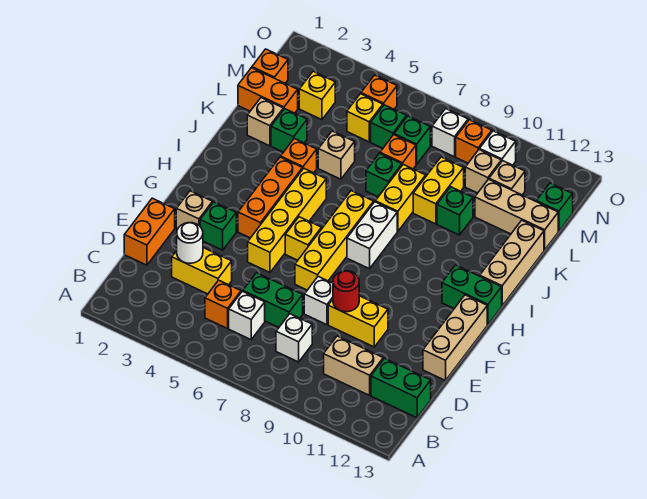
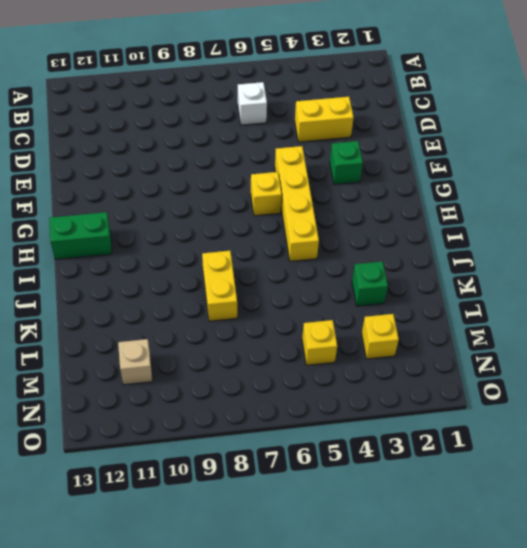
none -> orange brick C5 level 1
none -> white brick C8 level 1
none -> tan brick C10:C11 level 1
none -> green brick C12:C13 level 1

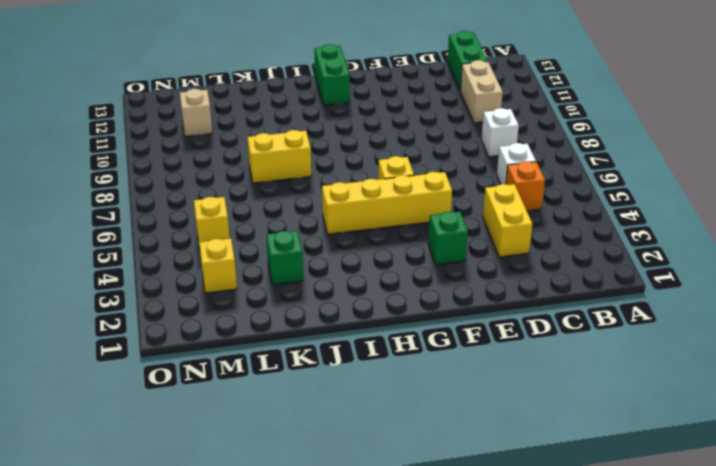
none -> orange brick D1:E1 level 1
none -> green brick D6:D7 level 1
none -> white brick E8 level 1
none -> yellow brick E9:E10 level 1

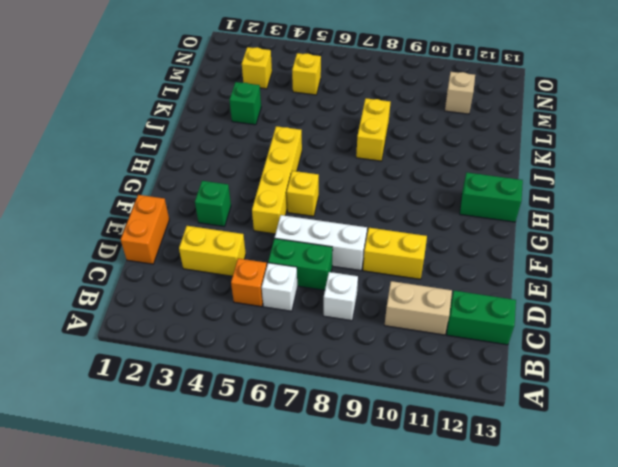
white brick E6:E8 level 1 -> white brick E8 level 1
none -> tan brick E13:G13 level 1
none -> tan brick F2 level 1
none -> yellow brick F7:I7 level 1
none -> orange brick G4:I4 level 1

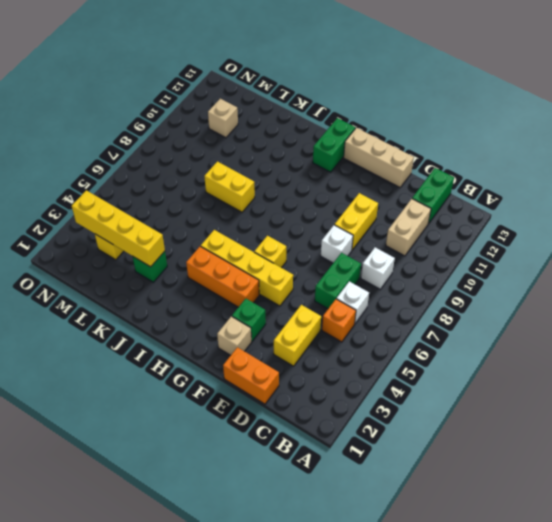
yellow brick K3:N3 level 2 -> yellow brick F7:I7 level 1
none -> white brick H8:I8 level 1
none -> tan brick I13:K13 level 1
none -> orange brick J4 level 1
none -> tan brick K2 level 1

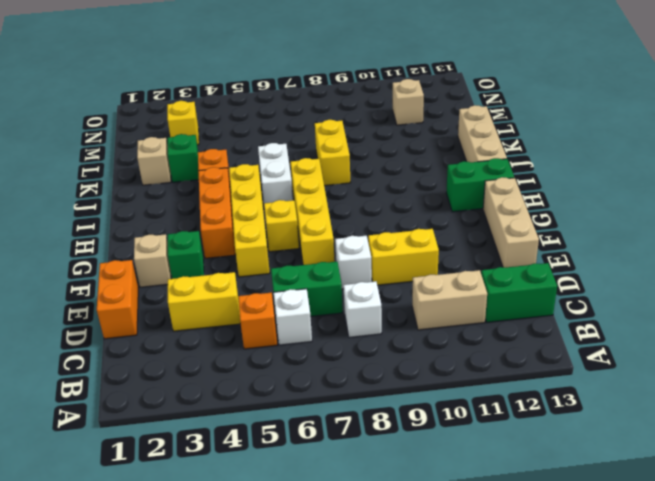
white brick I6:J6 level 1 -> white brick H8:I8 level 1
none -> tan brick K5 level 1
none -> green brick K7 level 1
none -> yellow brick K9:L9 level 1
none -> green brick K10 level 1

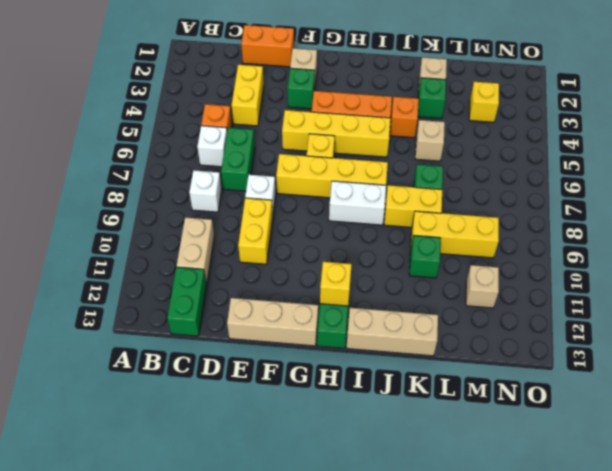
yellow brick H12 level 2 -> yellow brick M5 level 1
yellow brick K9:M9 level 1 -> yellow brick K9:L9 level 1
none -> orange brick L1:L2 level 1
none -> orange brick L7 level 1
none -> tan brick L11:L13 level 1
none -> orange brick M1 level 1

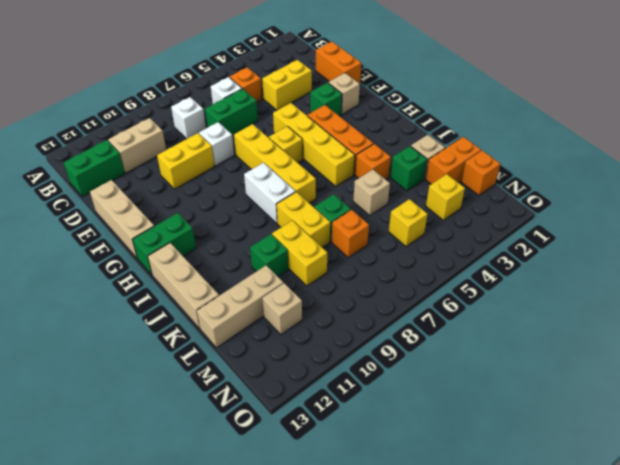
none -> green brick M6 level 1
none -> green brick M7 level 1
none -> tan brick M10 level 1
none -> green brick M13 level 1

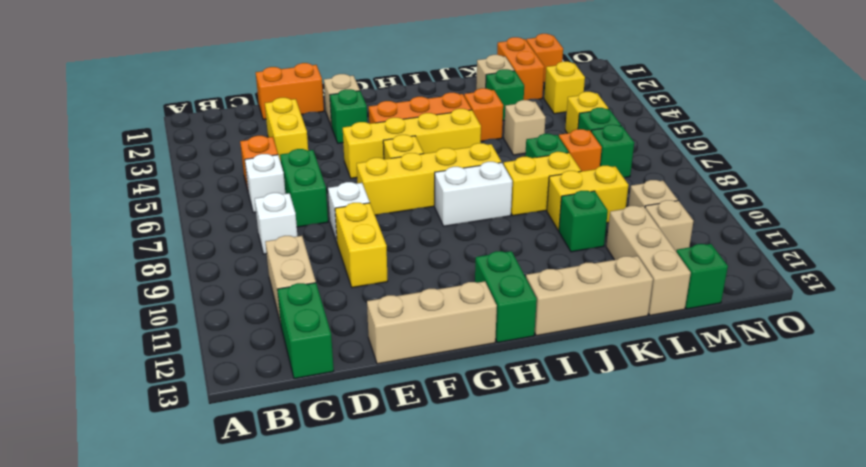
none -> orange brick N5 level 1
none -> white brick N8 level 1
none -> orange brick N9 level 1
none -> white brick N10 level 1

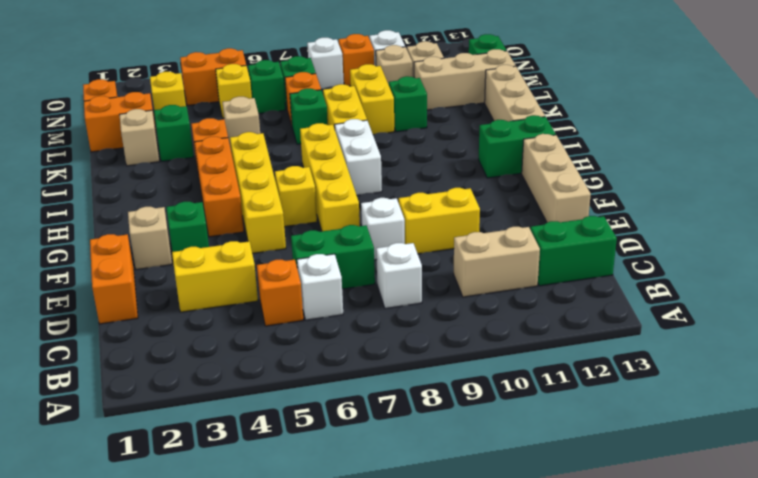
orange brick N4:N5 level 1 -> orange brick N5 level 1
none -> white round brick D3 level 2
none -> red round brick E9 level 2

